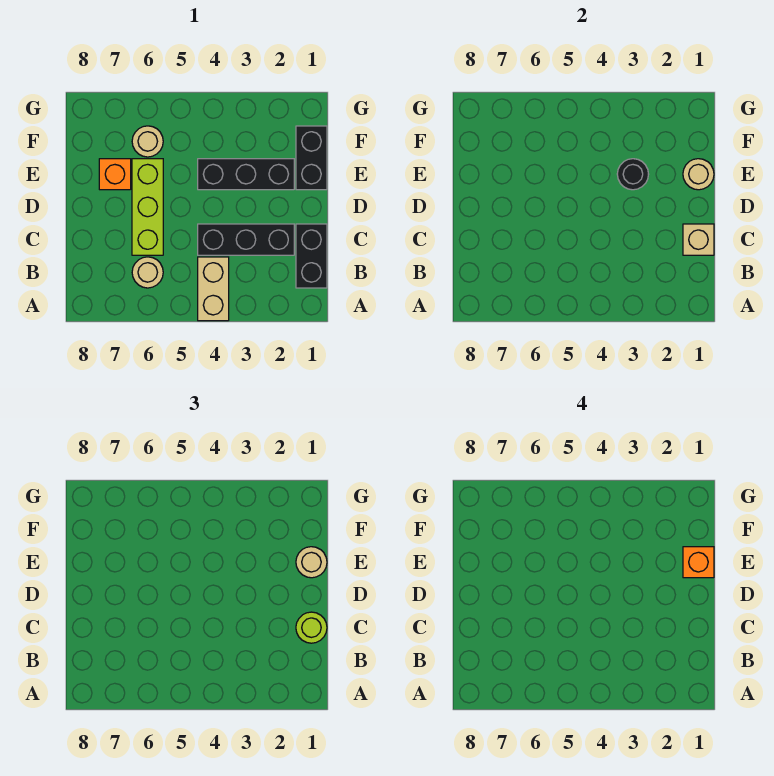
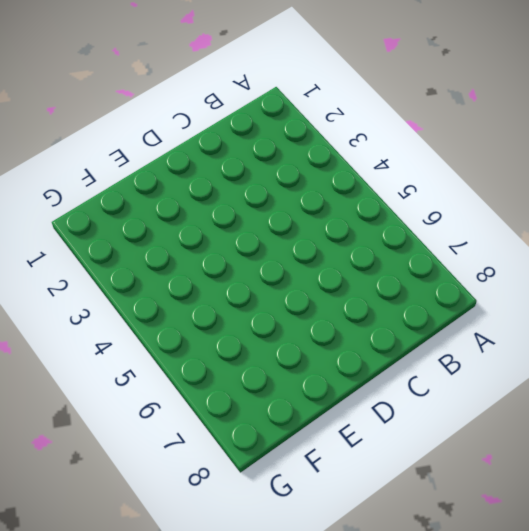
none -> tan brick A4:B4 level 1
none -> black brick B1:C1 level 1
none -> tan round brick B6 level 1

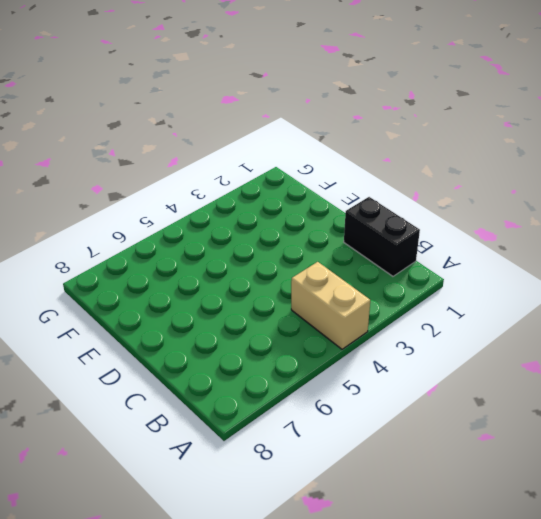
none -> tan round brick B6 level 1
none -> black brick C2:C4 level 1
none -> lime brick C6:E6 level 1

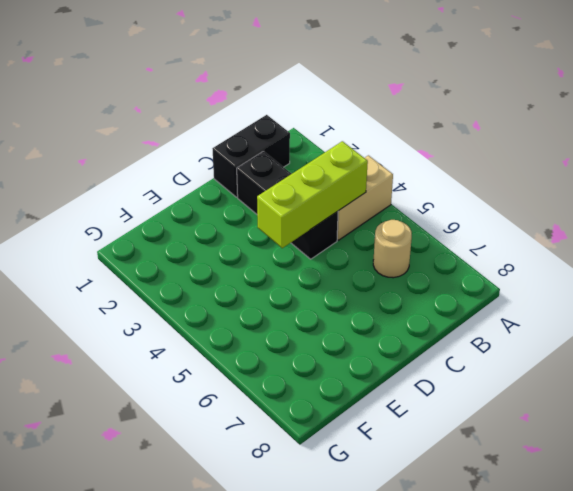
lime brick B4:D4 level 2 -> lime brick C6:E6 level 1
none -> black brick E1:F1 level 1
none -> black brick E2:E4 level 1
none -> orange brick E7 level 1

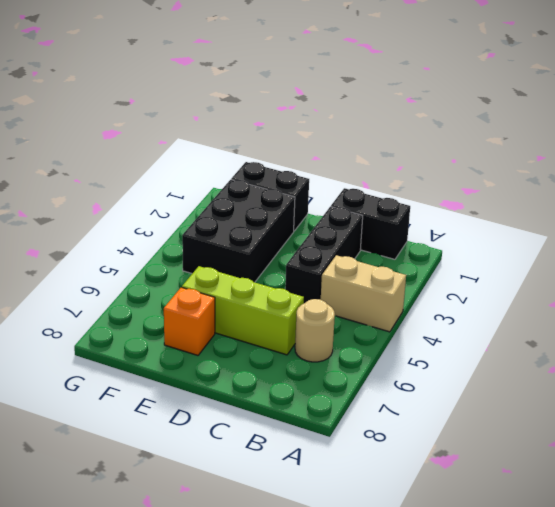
black brick E2:F4 level 1 -> black brick E2:E4 level 1
none -> tan round brick F6 level 1
none -> tan brick C1 level 2
none -> tan round brick E1 level 2

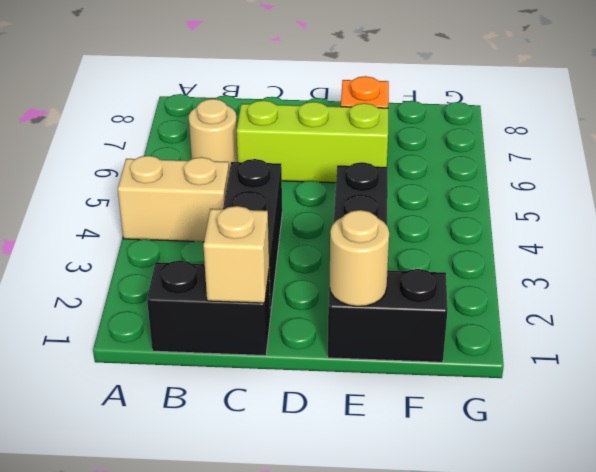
none -> tan round brick F6 level 1
none -> black round brick E3 level 2
none -> lime round brick C1 level 3

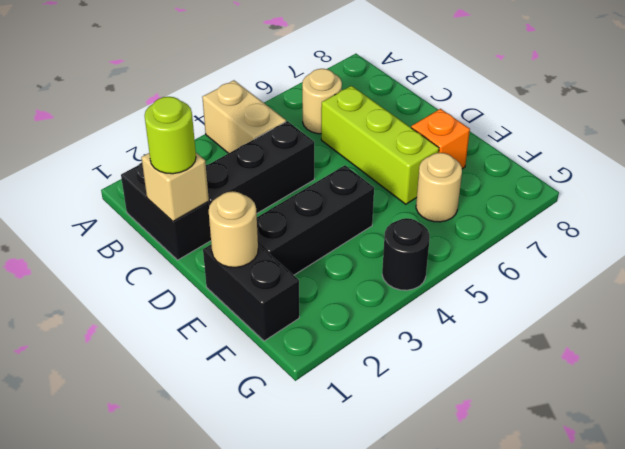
black round brick G4 level 1 -> black round brick E3 level 2
none -> tan round brick E1 level 3
none -> orange brick E1 level 4

